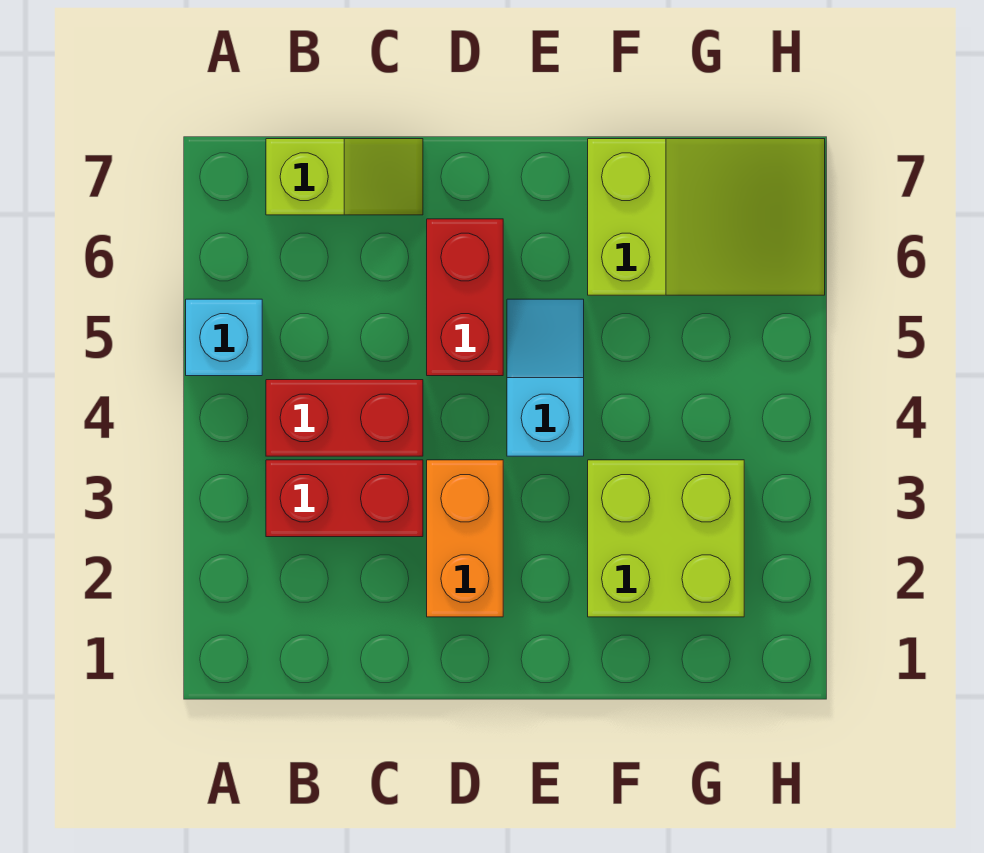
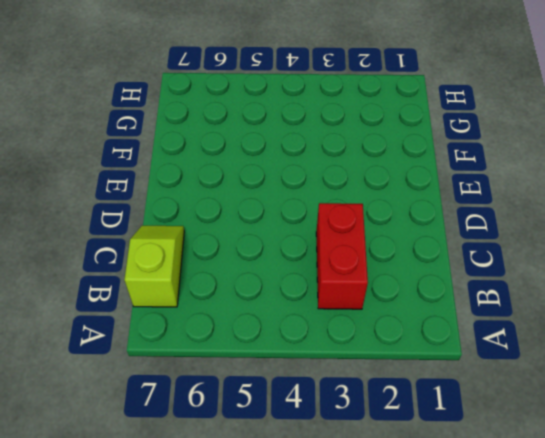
none -> cyan brick A5 level 1
none -> red brick B4:C4 level 1

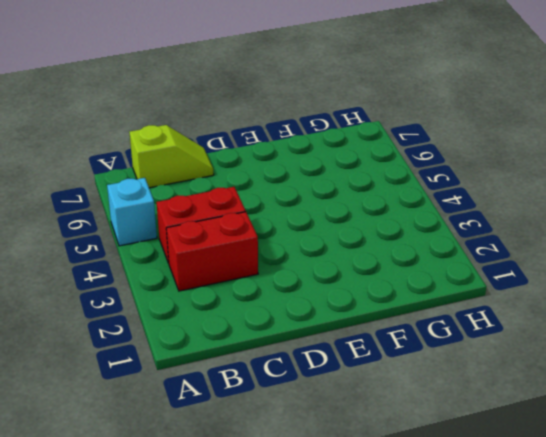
none -> orange brick D2:D3 level 1
none -> red brick D5:D6 level 1

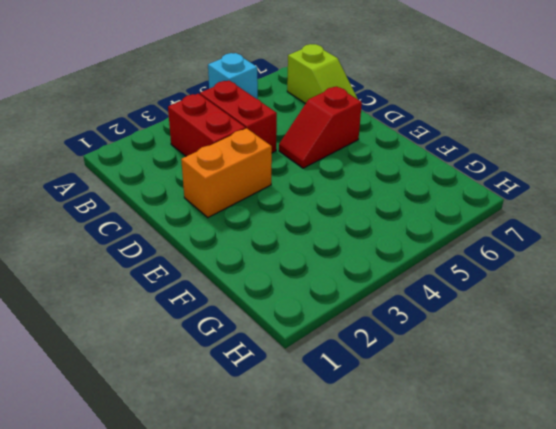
red slope D5:D6 level 1 top 6 -> red brick D5:D6 level 1
none -> cyan slope E4:E5 level 1 top 4
none -> lime brick F2:G3 level 1

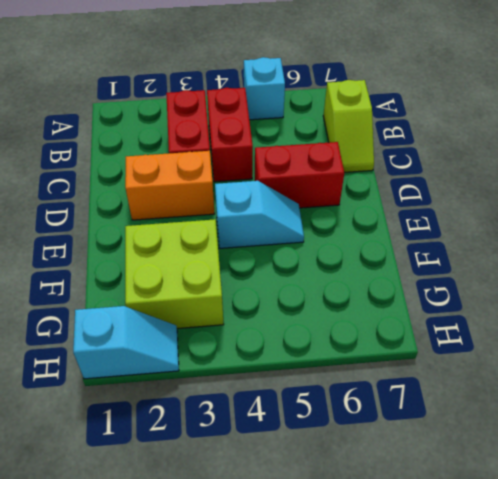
cyan slope H1:H2 level 1 top 1 -> none
none -> lime slope F6:H7 level 1 top F

